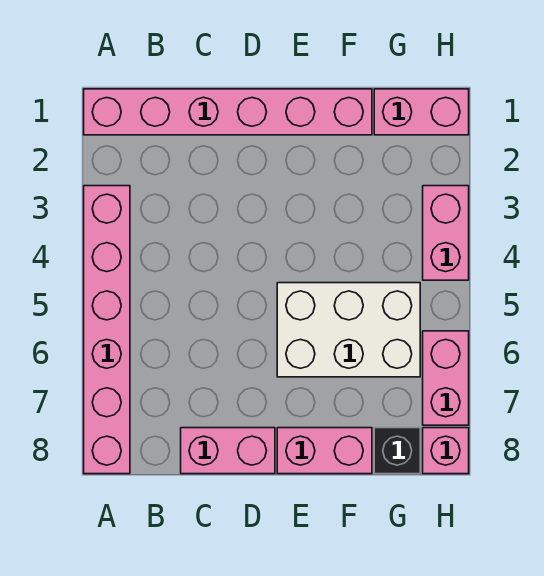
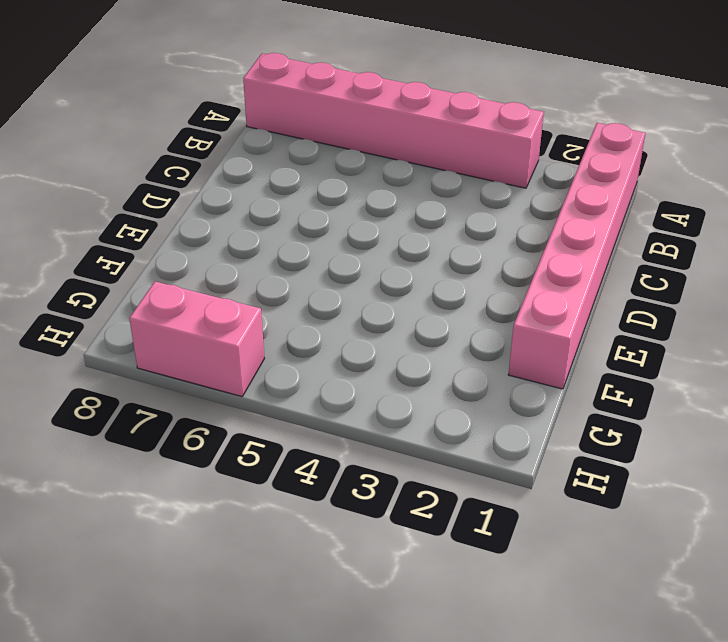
none -> pink brick C8:D8 level 1
none -> white brick E5:G6 level 1

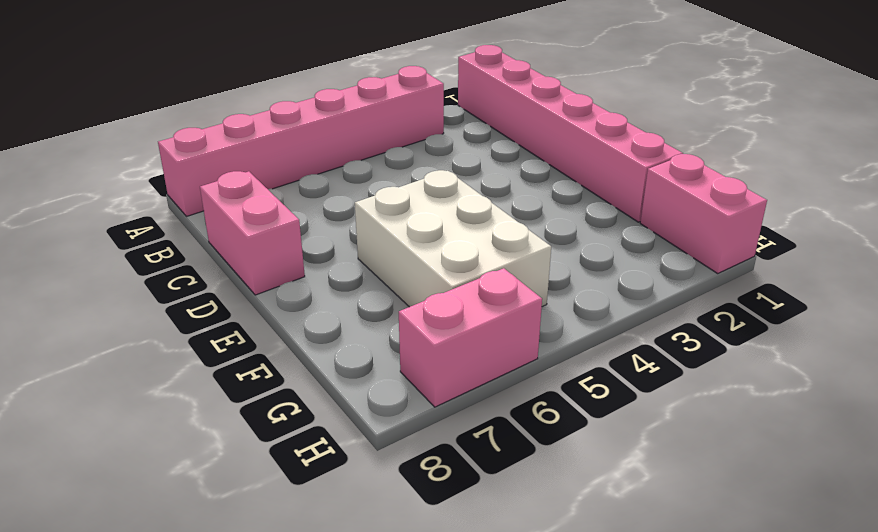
none -> pink brick E8:F8 level 1
none -> black brick G8 level 1

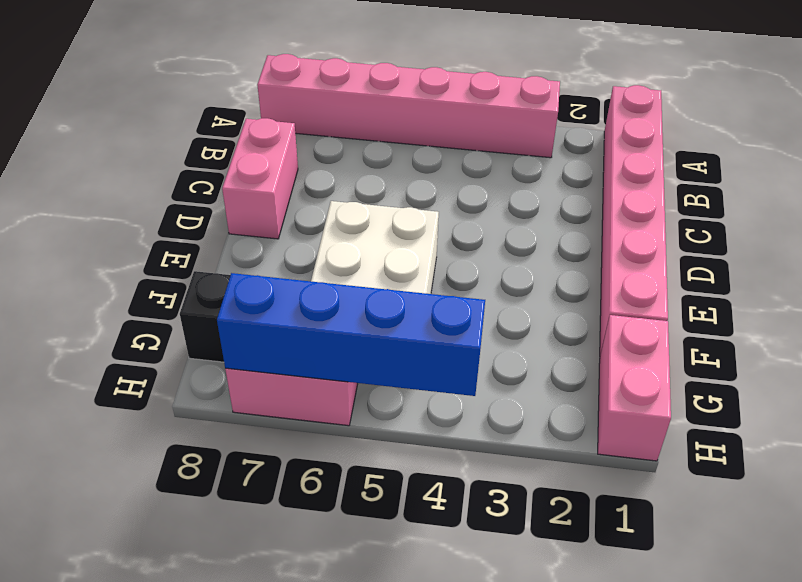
blue brick H4:H7 level 2 -> none
none -> pink brick E8:F8 level 1
none -> pink brick H3:H4 level 1

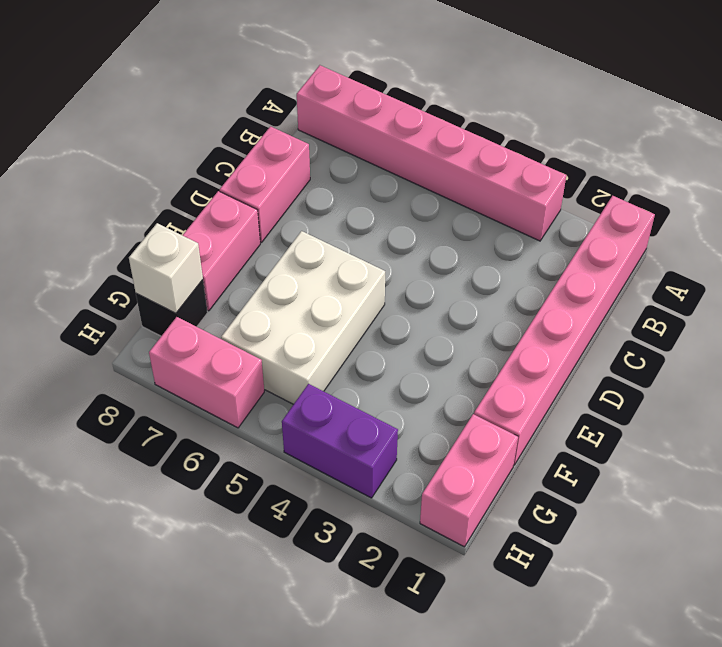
white brick G8 level 2 -> none
purple brick H3:H4 level 1 -> pink brick H3:H4 level 1
none -> pink brick H8 level 1

